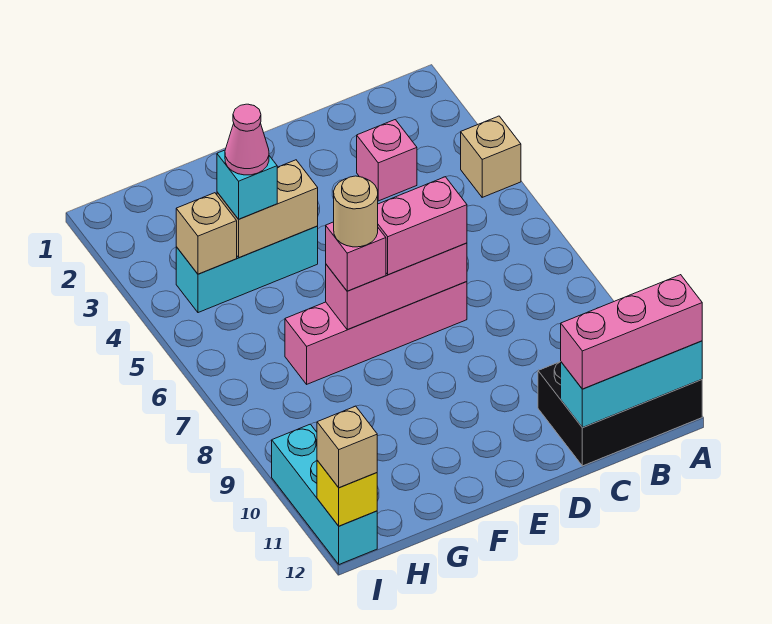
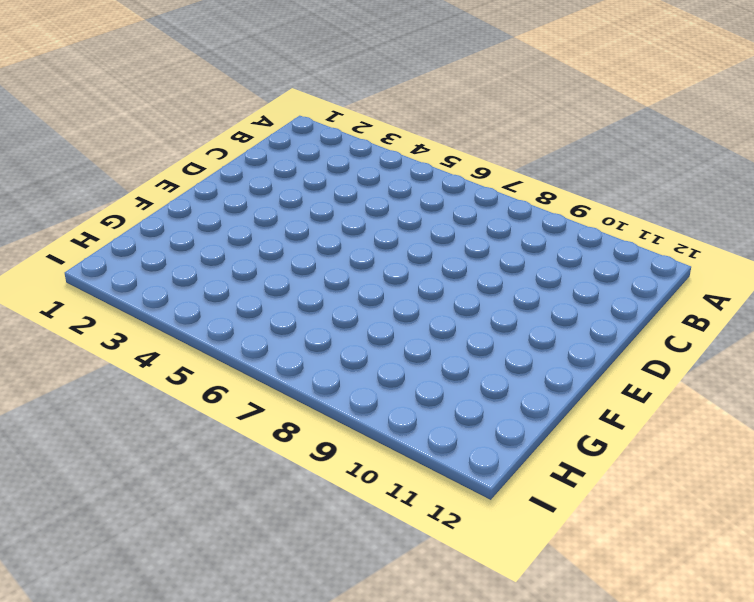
none -> tan brick A4 level 1
none -> black brick A11:C12 level 1
none -> pink brick C3 level 1

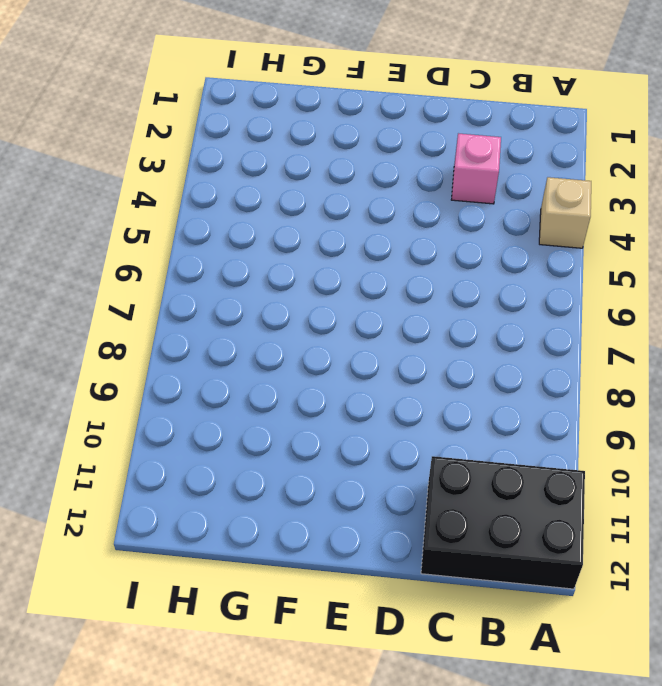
none -> pink brick D7:G7 level 1
none -> cyan brick F4:H4 level 1
none -> cyan brick I10:I12 level 1

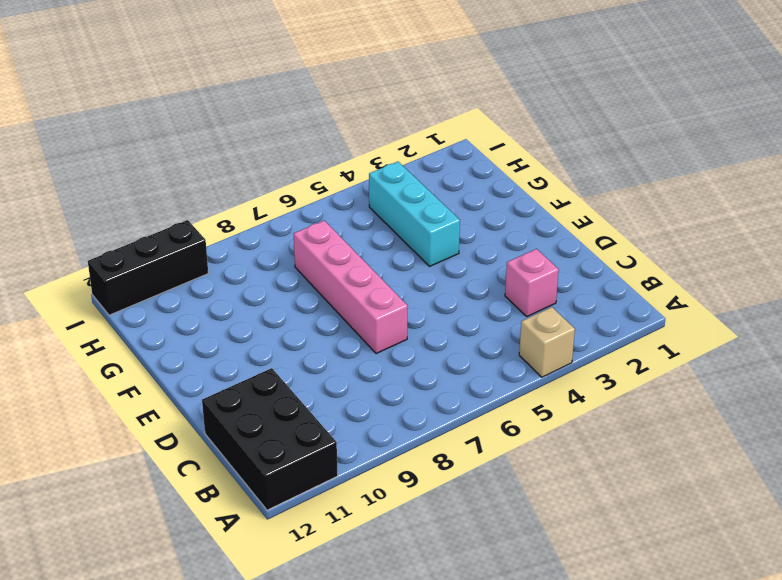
black brick I10:I12 level 1 -> cyan brick I10:I12 level 1
none -> cyan brick A12:C12 level 2
none -> pink brick D7:F7 level 2
none -> tan brick F4:G4 level 2

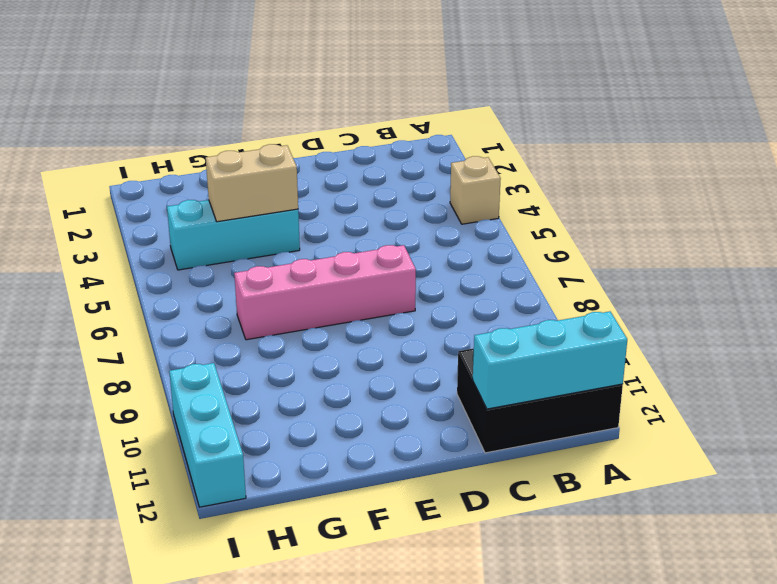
none -> pink brick C3 level 1
none -> pink brick D7:F7 level 2
none -> tan brick H4 level 2

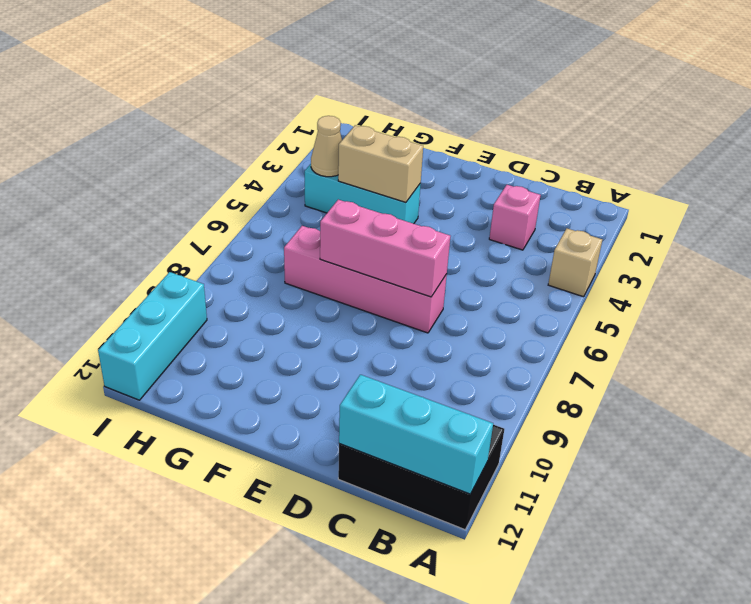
tan cone H4 level 2 -> tan brick H4 level 2
none -> yellow brick I12 level 2
none -> pink brick A12:C12 level 3
none -> pink brick D7:E7 level 3

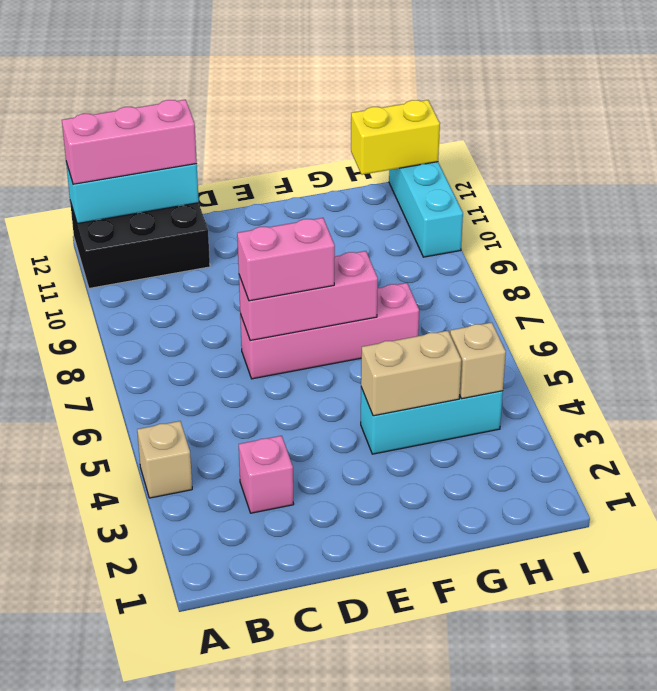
yellow brick H12:I12 level 2 -> yellow brick I12 level 2
none -> pink brick F7 level 3
none -> cyan brick G4 level 3
none -> tan brick I12 level 3

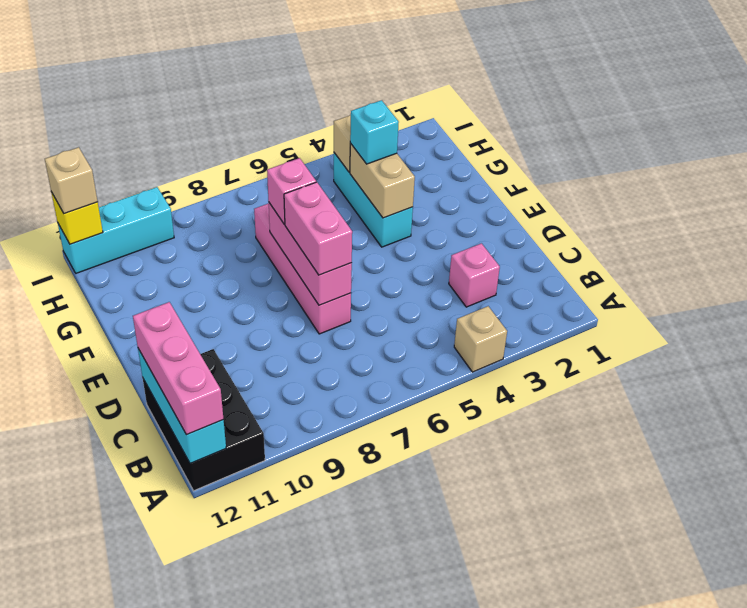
none -> tan round brick F7 level 4
none -> pink cone G4 level 4

